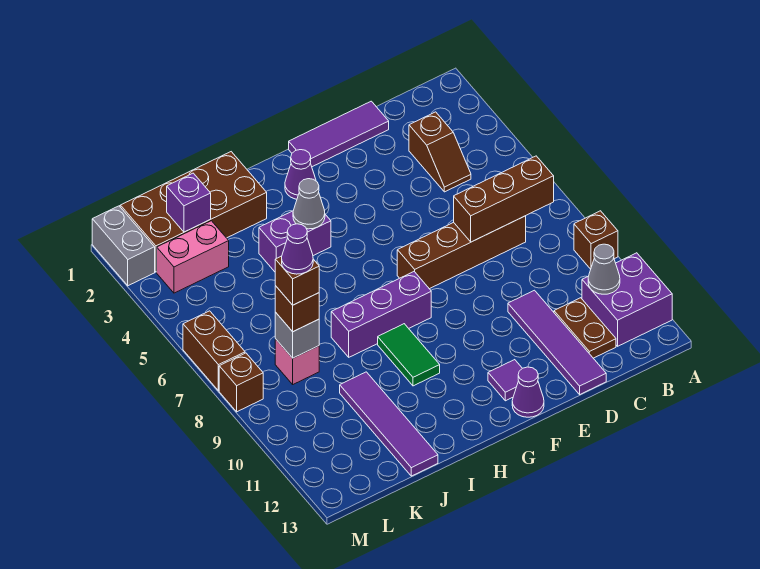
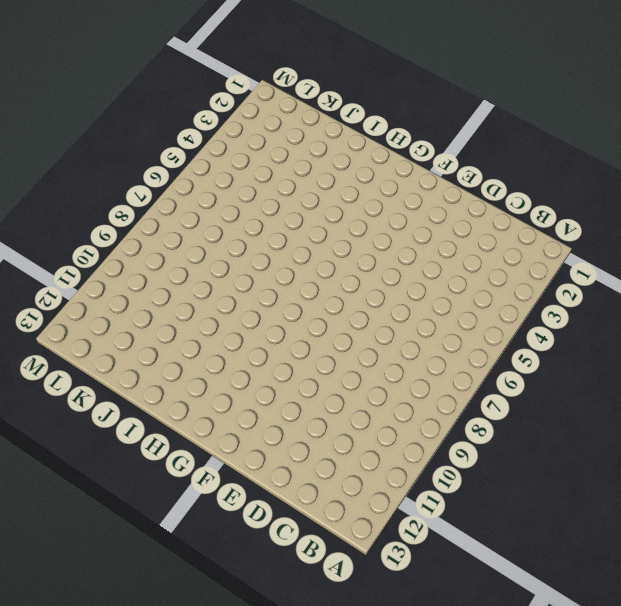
none -> brown brick A9 level 1
none -> purple brick A11:B12 level 1
none -> brown slope C3:C4 level 1 top 3

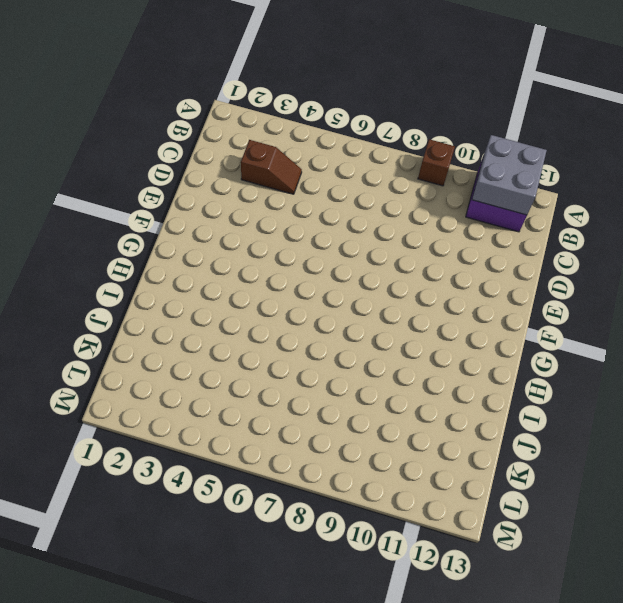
grey brick A11:B12 level 2 -> grey cone B11 level 2
none -> brown brick C7:F7 level 1
none -> brown plate C11:C12 level 1
none -> purple tile D1:F1 level 1

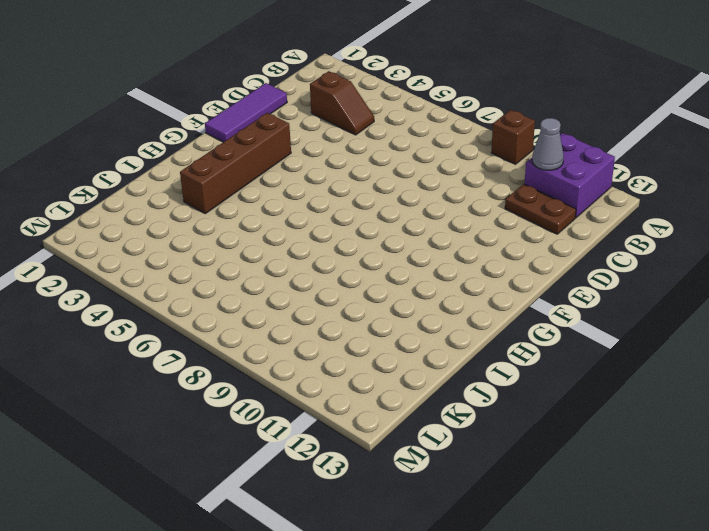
brown brick F3:I3 level 1 -> brown brick C7:F7 level 1
none -> purple tile D10:D13 level 1
none -> purple tile F12 level 1
none -> purple cone F13 level 1

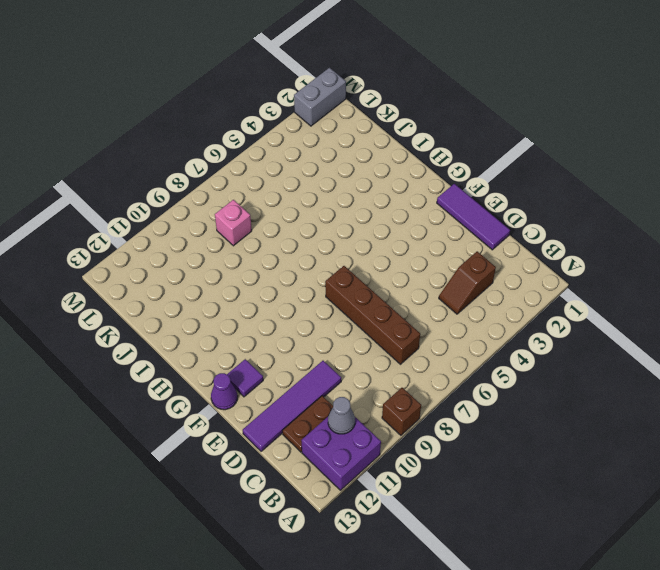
none -> purple cone G2 level 1
none -> purple brick G8:I8 level 1
none -> purple brick H4:I4 level 1

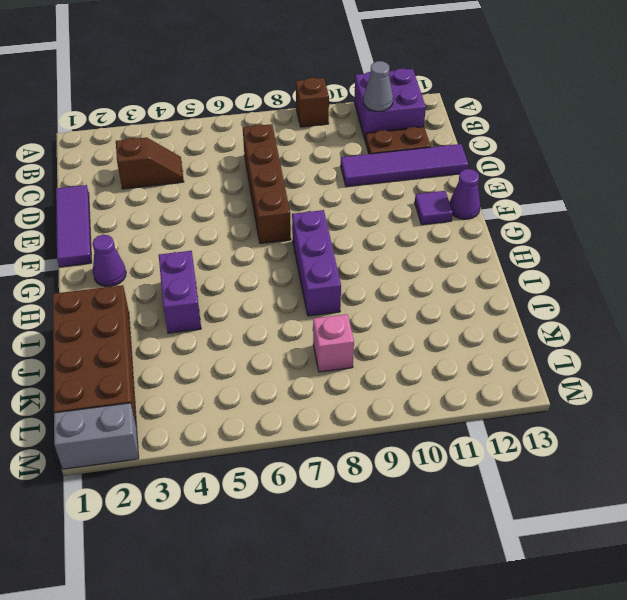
none -> green tile H9:H10 level 1
none -> purple tile J10:J13 level 1
none -> pink brick K3:L3 level 1

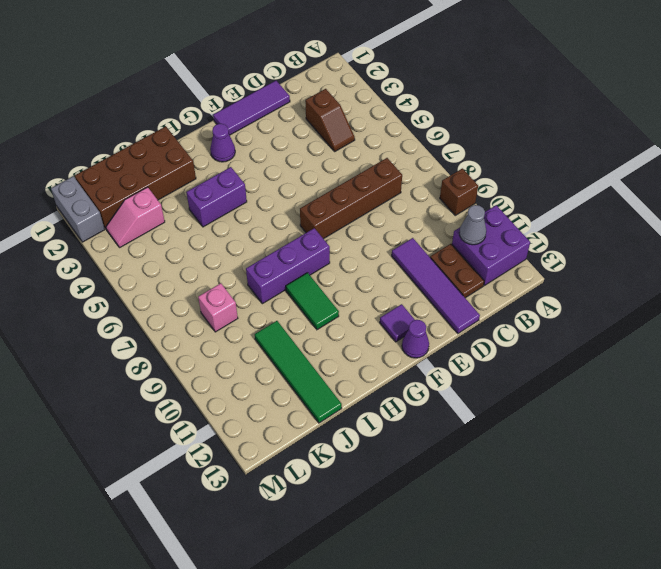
green tile J10:J13 level 1 -> purple tile J10:J13 level 1
pink slope K3:L3 level 1 top K -> pink brick K3:L3 level 1
none -> brown brick M6:M7 level 1
none -> brown brick M8 level 1
none -> brown brick B7:D7 level 2

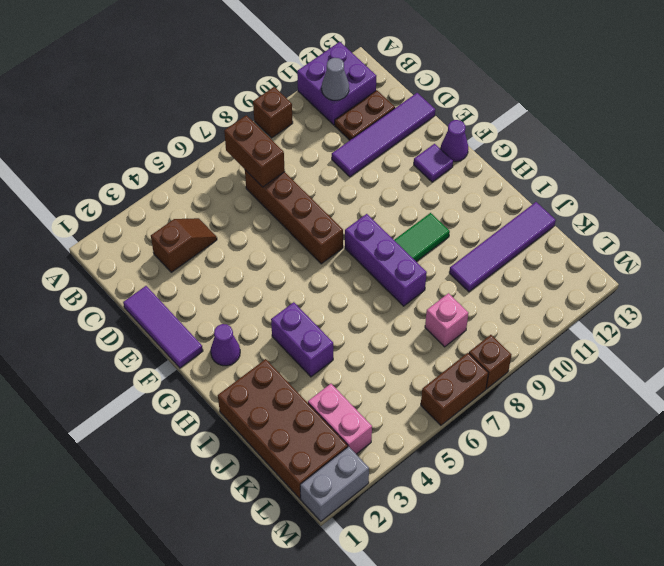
brown brick B7:C7 level 2 -> brown brick B7:D7 level 2
none -> grey cone H4 level 2
none -> purple brick K2 level 2
none -> grey brick K8 level 2

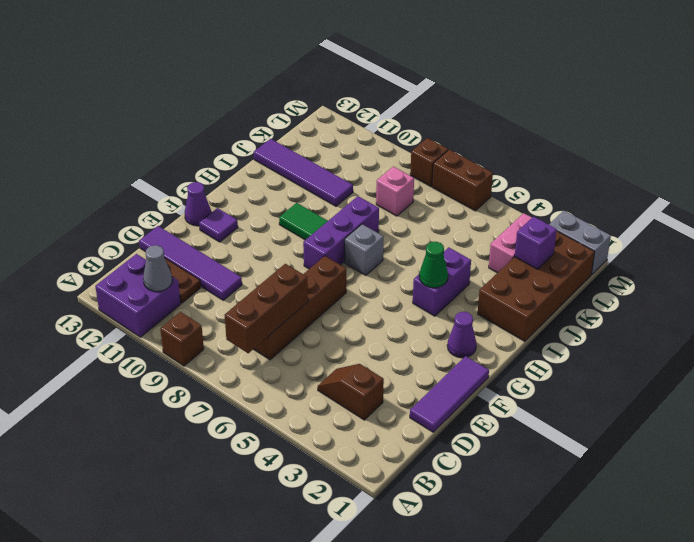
green cone H4 level 2 -> grey cone H4 level 2
grey brick H7 level 1 -> grey brick K8 level 2
none -> brown brick K8 level 3
none -> brown brick K8 level 4
none -> purple cone K8 level 5

